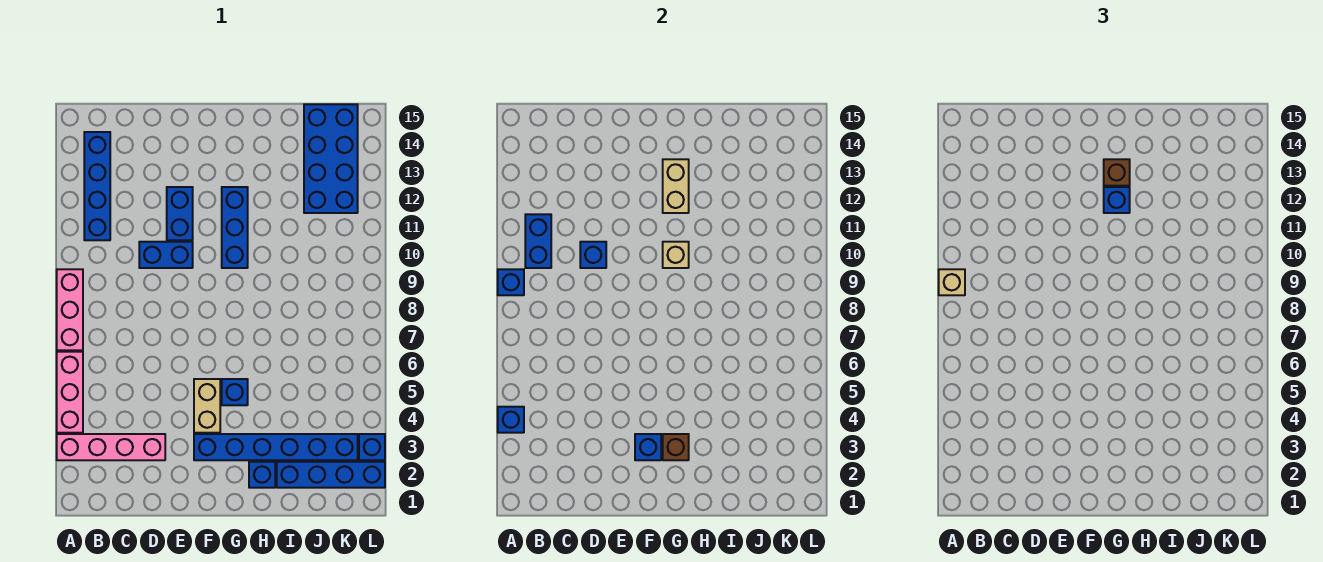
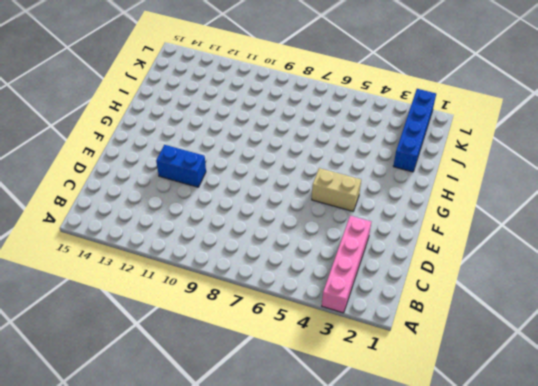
none -> pink brick A4:A6 level 1
none -> pink brick A7:A9 level 1
none -> blue brick B11:B14 level 1

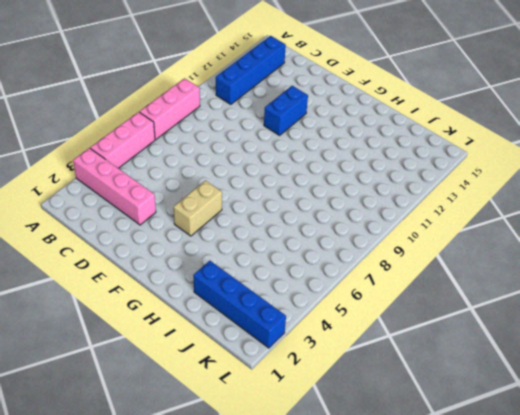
none -> blue brick D10:E10 level 1
none -> blue brick F3:K3 level 1
none -> blue brick G5 level 1

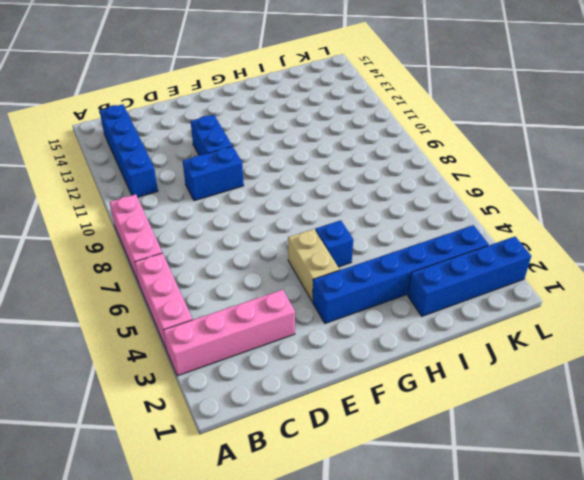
none -> blue brick G10:G12 level 1
none -> blue brick H2 level 1
none -> blue brick J12:K15 level 1

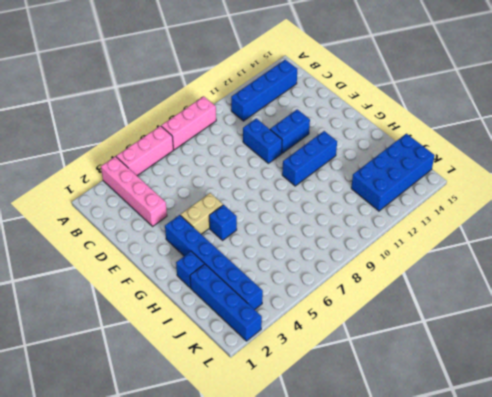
none -> blue brick L3 level 1
none -> blue brick A4 level 2
none -> blue brick A9 level 2

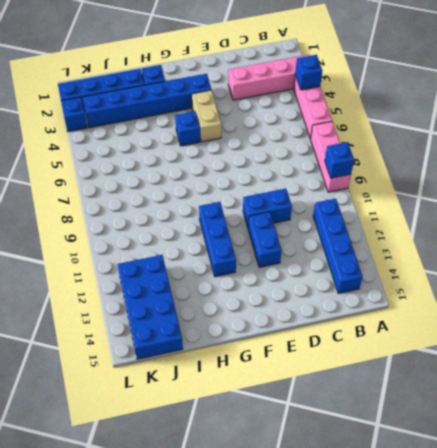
none -> blue brick B10:B11 level 2
none -> blue brick D10 level 2
none -> blue brick F3 level 2

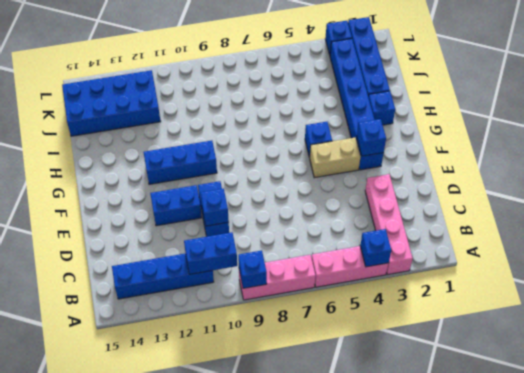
none -> brown brick G3 level 2
none -> tan brick G10 level 2
none -> tan brick G12:G13 level 2

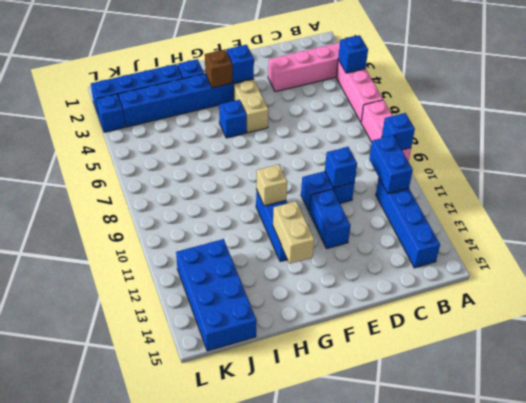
none -> tan brick A9 level 3
none -> blue brick G12 level 3
none -> brown brick G13 level 3

